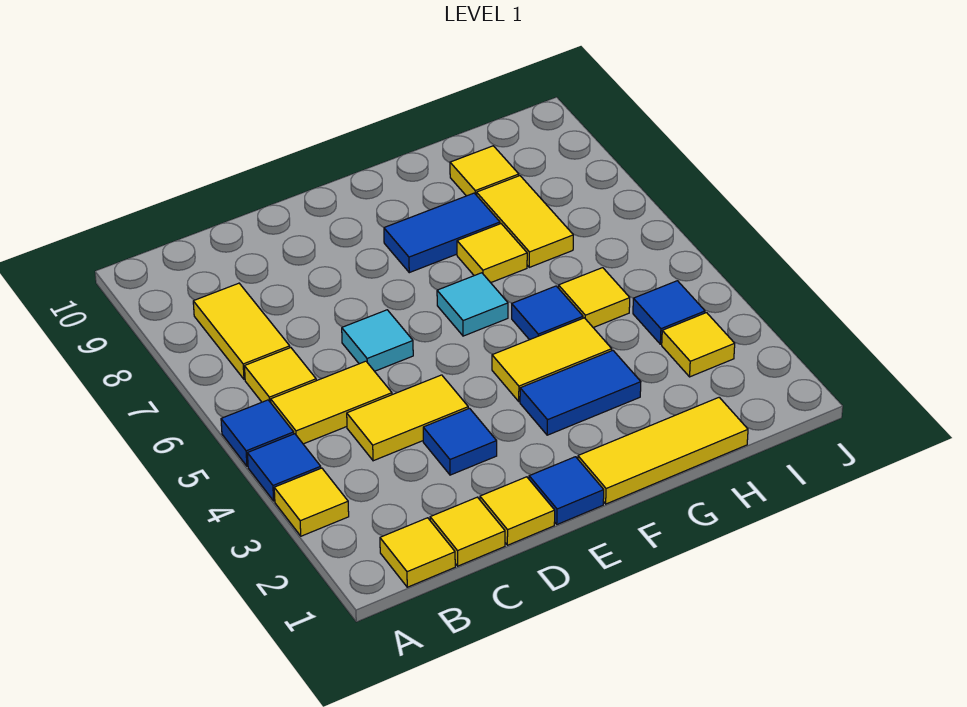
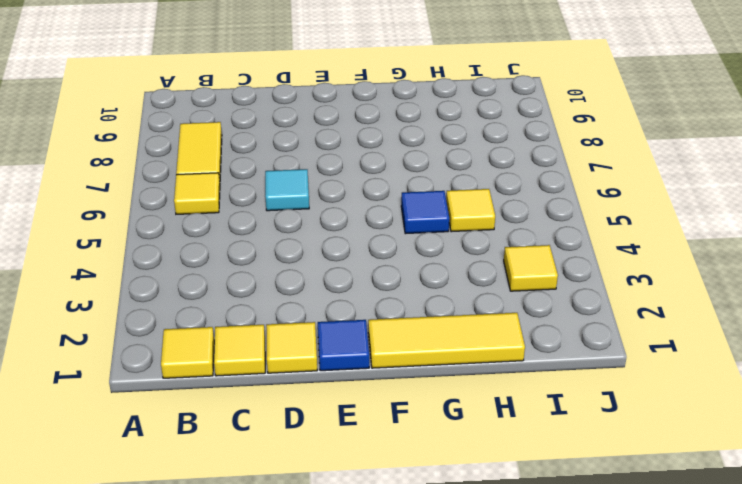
none -> yellow tile A3 level 1
none -> blue tile A4 level 1
none -> blue tile A5 level 1

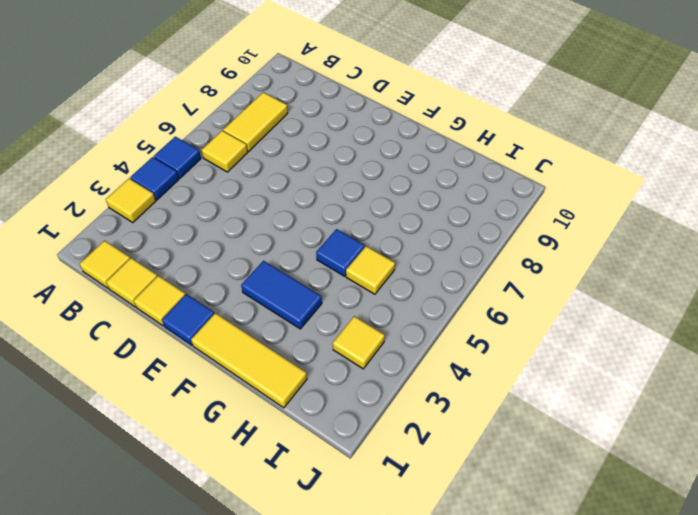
none -> yellow tile B5:C5 level 1
none -> yellow tile C4:D4 level 1
none -> blue tile D3 level 1

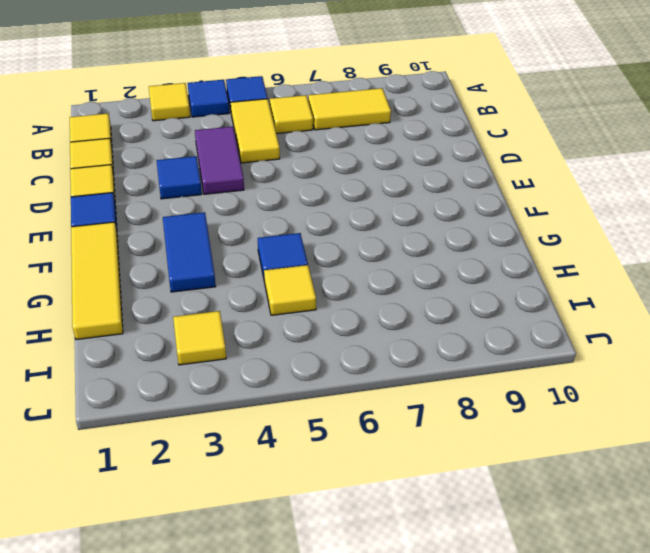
purple tile C4:D4 level 1 -> yellow tile C4:D4 level 1
none -> cyan tile D6 level 1
none -> yellow tile F4:G4 level 1
none -> cyan tile F6 level 1

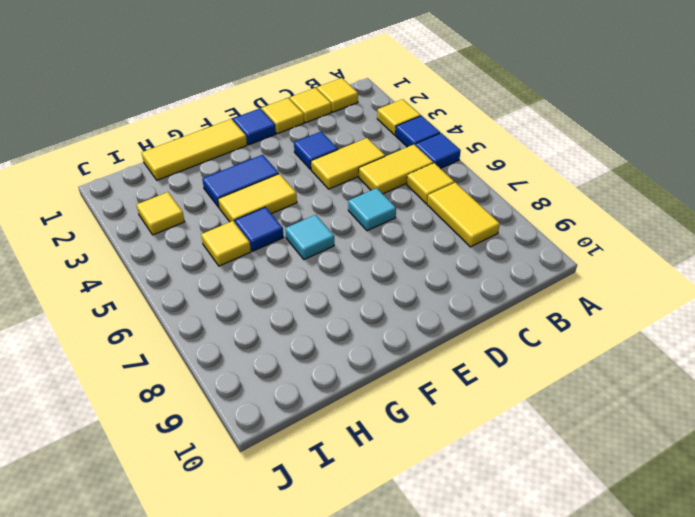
none -> blue tile F8:G8 level 1
none -> yellow tile G7 level 1
none -> yellow tile H7:H8 level 1

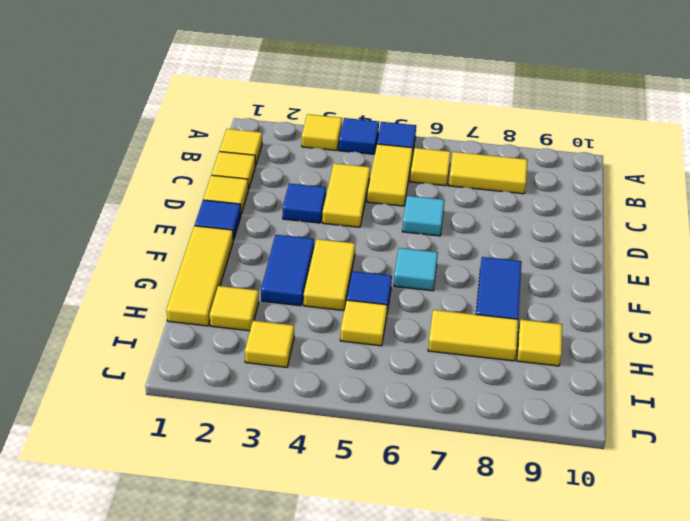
yellow tile H2 level 1 -> yellow tile G7 level 1
none -> blue tile I4 level 1

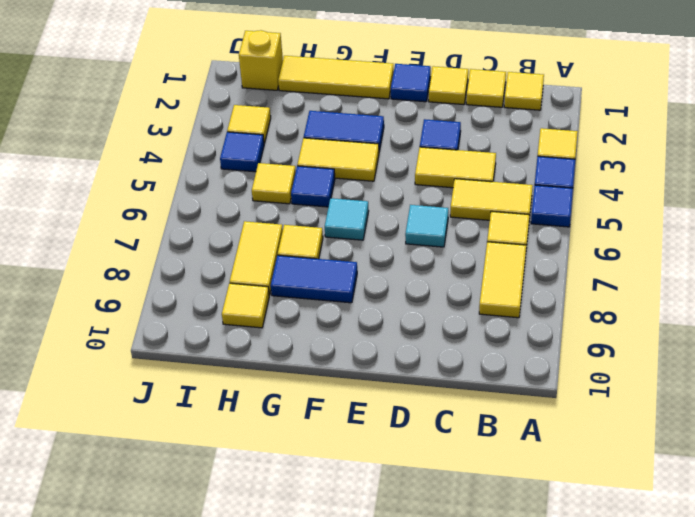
yellow brick I1 level 1 -> none

